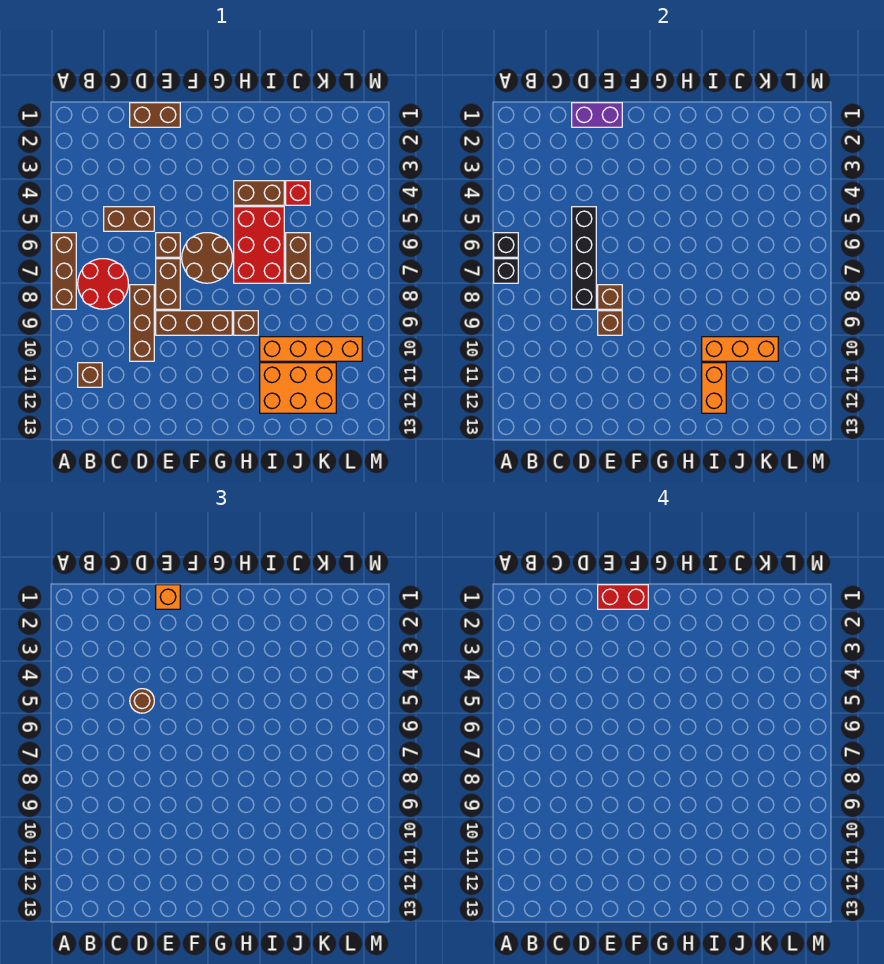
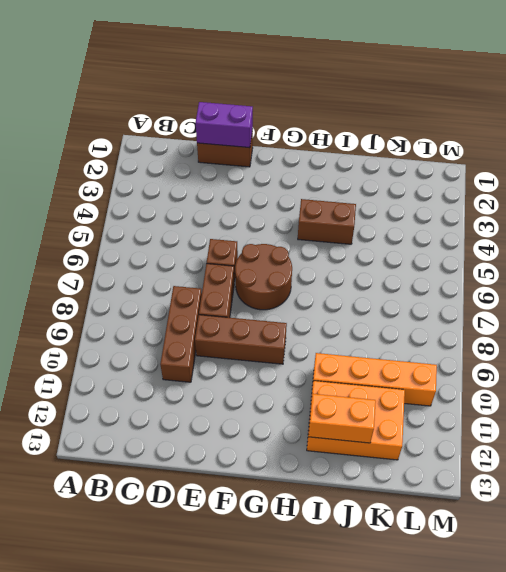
orange brick I12:J12 level 2 -> orange brick I11:I12 level 2
none -> brown brick A6:A8 level 1
none -> red round brick B7:C8 level 1
none -> brown brick B11 level 1

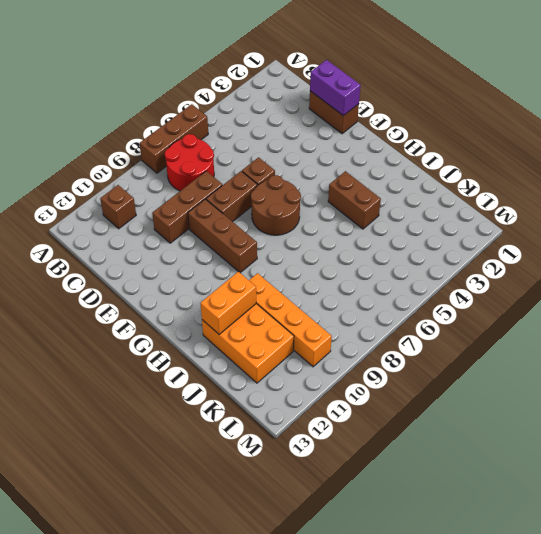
none -> brown brick C5:D5 level 1
none -> red brick H5:I7 level 1
none -> brown brick H9 level 1

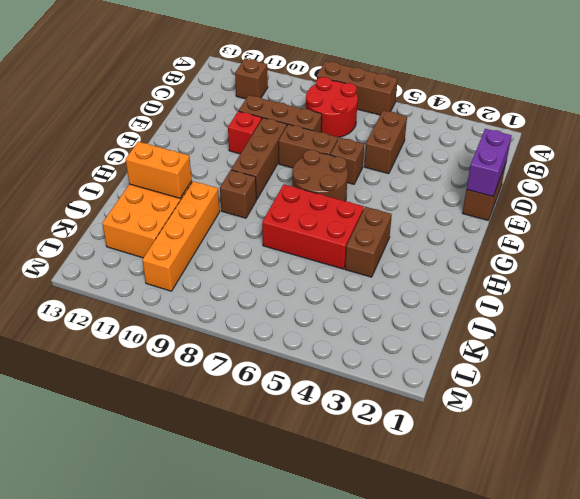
red brick E10 level 1 -> red brick J4 level 1
none -> brown brick J6:J7 level 1
none -> black brick A6 level 2
none -> black brick A7 level 2

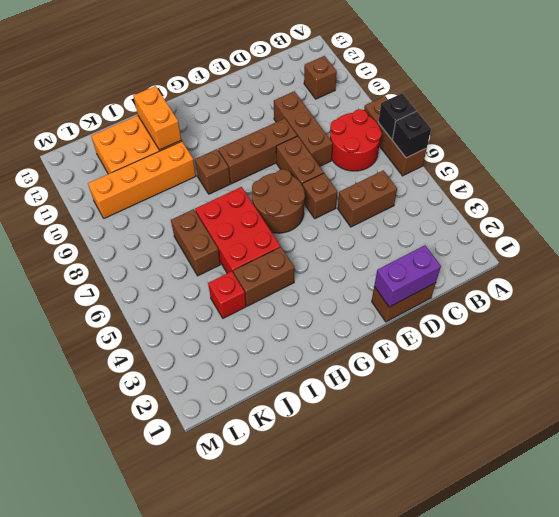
none -> black brick D5:D8 level 2
none -> brown brick E8 level 2
none -> brown brick E9 level 2

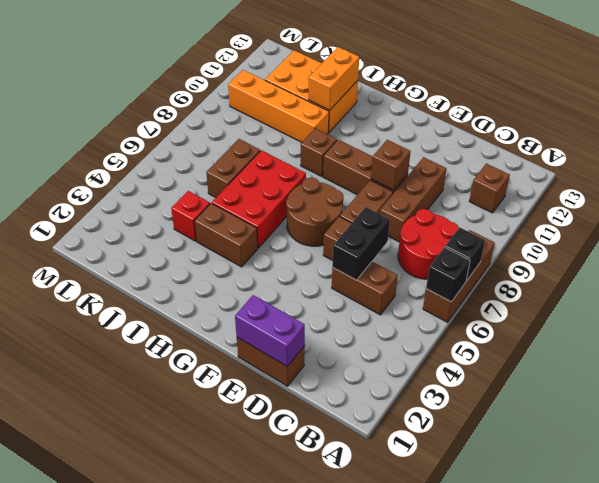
black brick D5:D6 level 2 -> black brick D5:D8 level 2
none -> brown brick E8 level 2
none -> orange brick I10:K10 level 2
none -> brown round brick D5 level 3

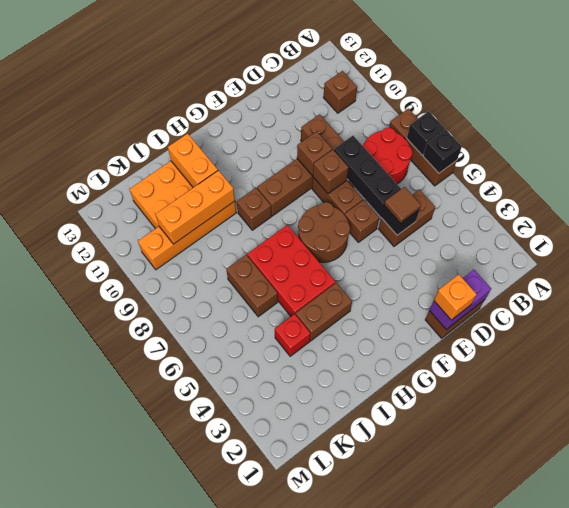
brown tile D5 level 3 -> brown round brick D5 level 3
none -> red brick E1:F1 level 4

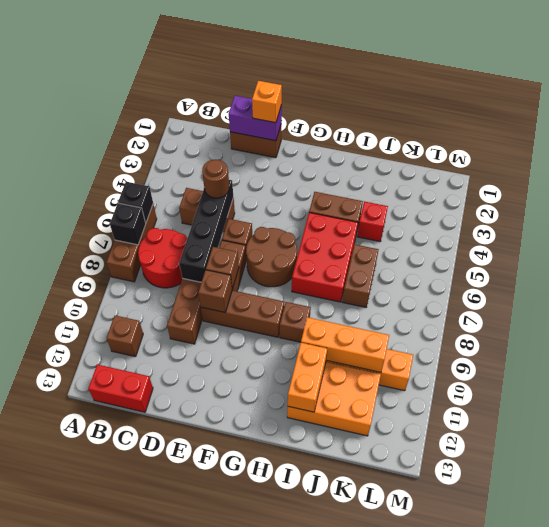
red brick B13:C13 level 1 -> red brick E1:F1 level 4

